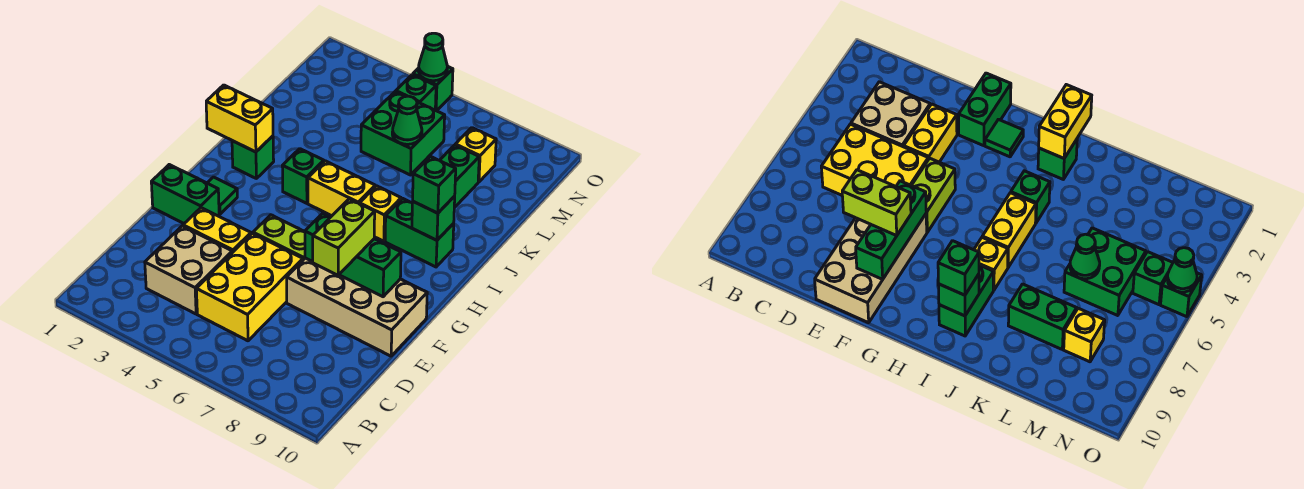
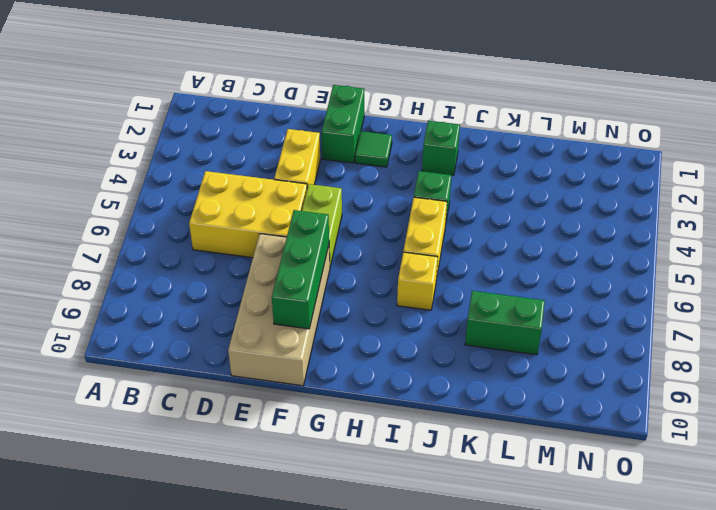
none -> tan brick C3:D4 level 1
none -> green brick I8:I9 level 1
none -> green brick L5:M6 level 1

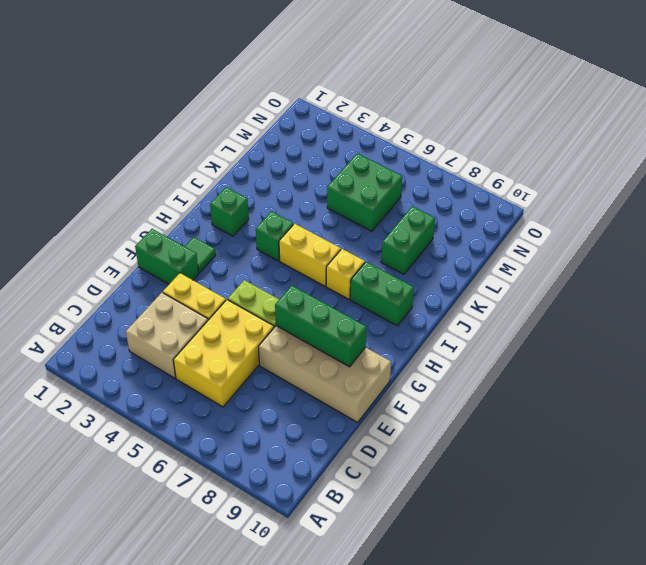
none -> yellow brick M8 level 1
none -> green brick N5 level 1
none -> green brick O5 level 1

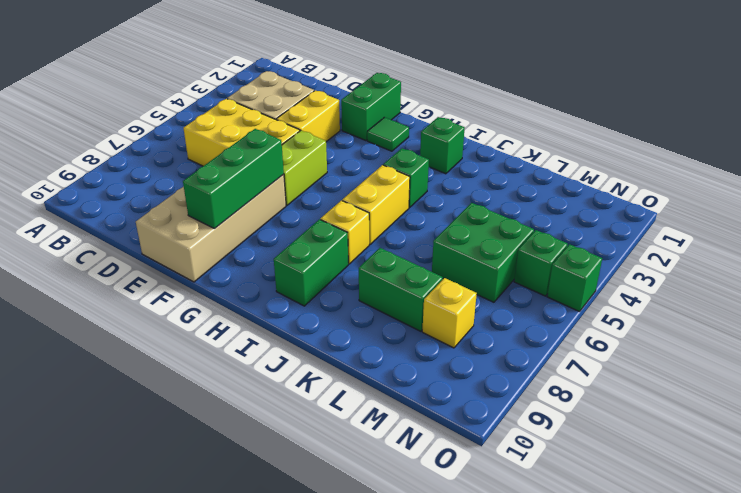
none -> yellow brick I1:I2 level 2
none -> green brick I9 level 2
none -> green cone L6 level 2

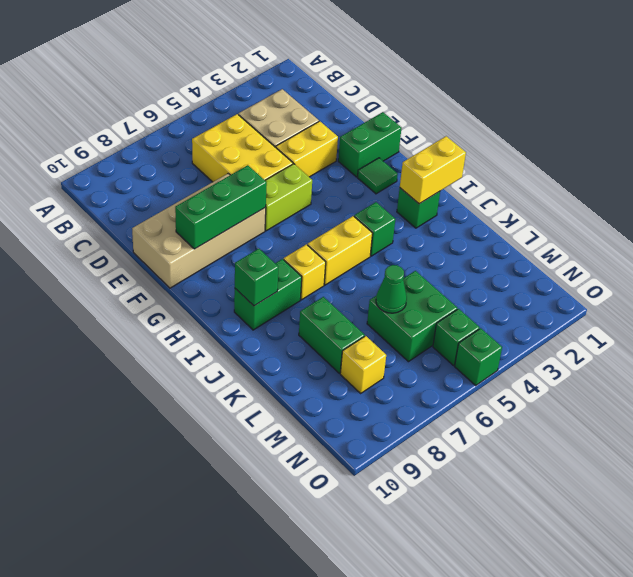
none -> green cone O5 level 2
none -> lime brick E8:F8 level 3
none -> green brick I9 level 3

